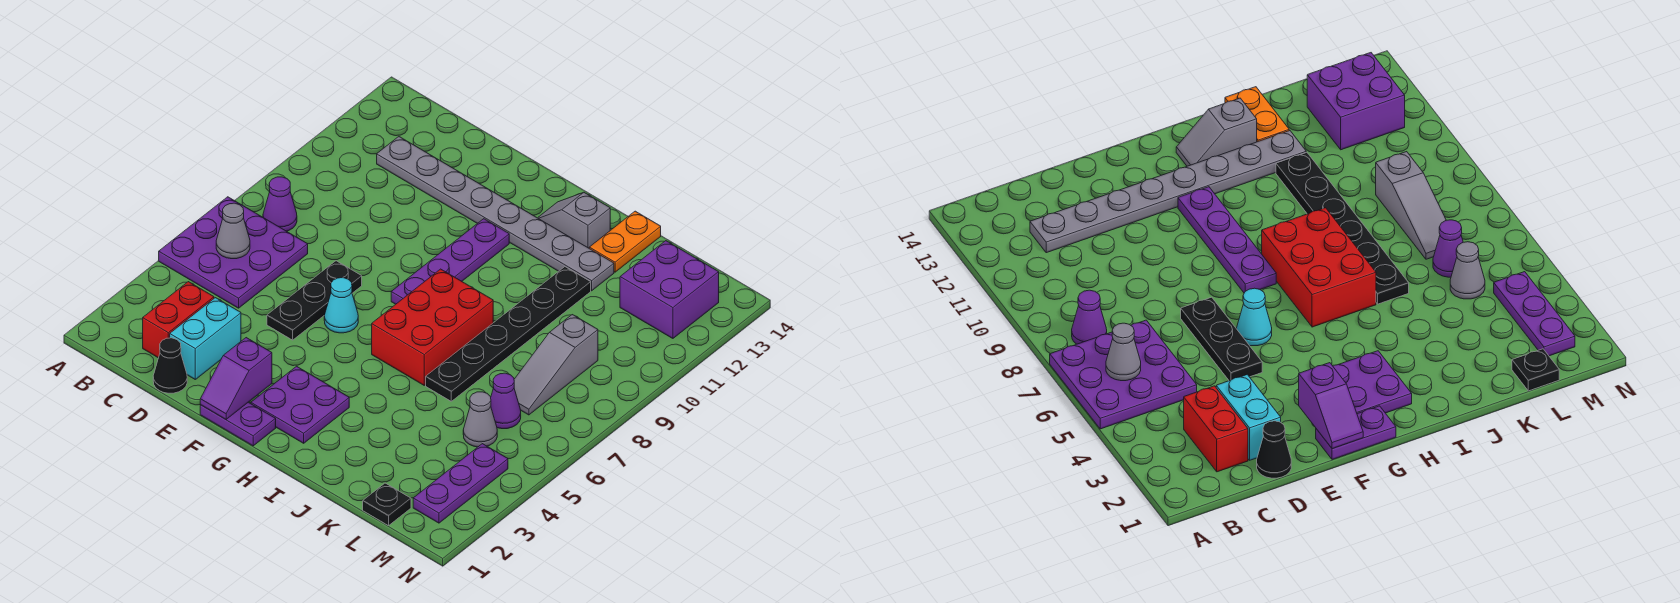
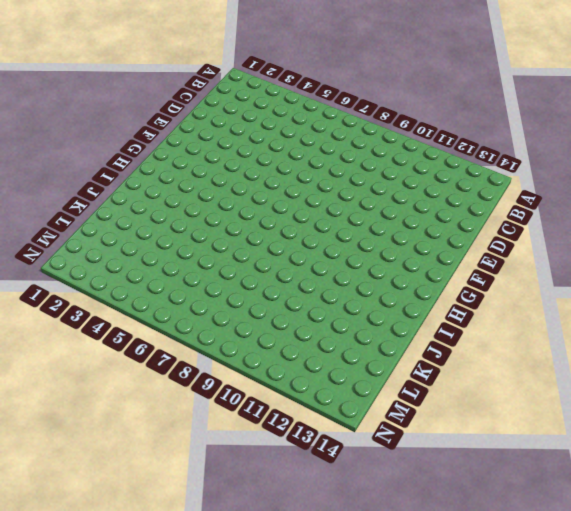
none -> purple plate A5:C7 level 1
none -> purple cone B8 level 1
none -> red brick C2:C3 level 1

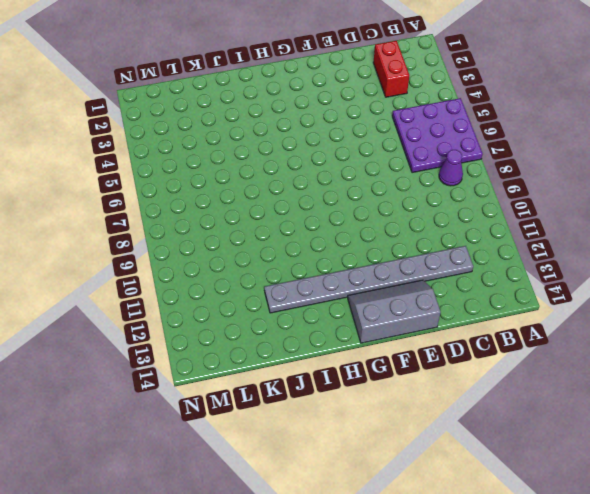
grey slope E13:G14 level 1 top 14 -> none
none -> black cone D1 level 1
none -> cyan brick D2:D3 level 1
none -> black plate E5:E7 level 1

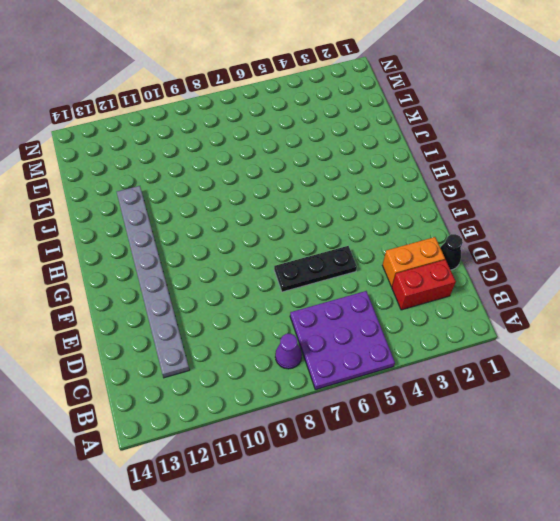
orange brick D2:D3 level 1 -> cyan brick D2:D3 level 1
none -> purple plate F1:G1 level 1
none -> cyan cone F6 level 1
none -> purple plate G2:H3 level 1

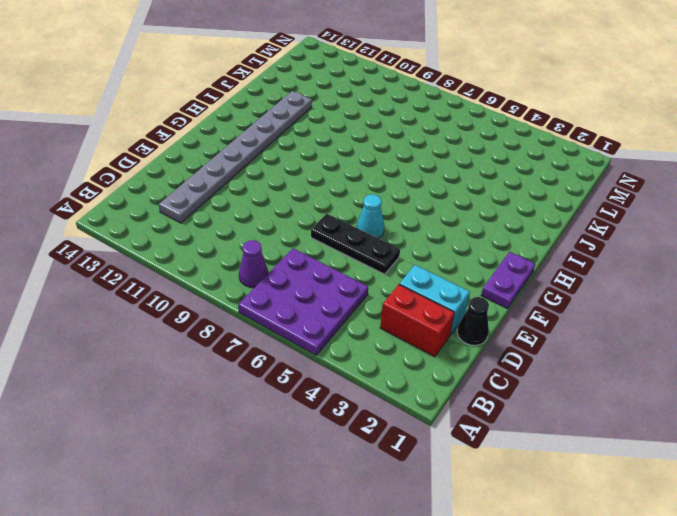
none -> purple plate G2:H3 level 1
none -> purple plate G8:G11 level 1
none -> red brick H6:I8 level 1

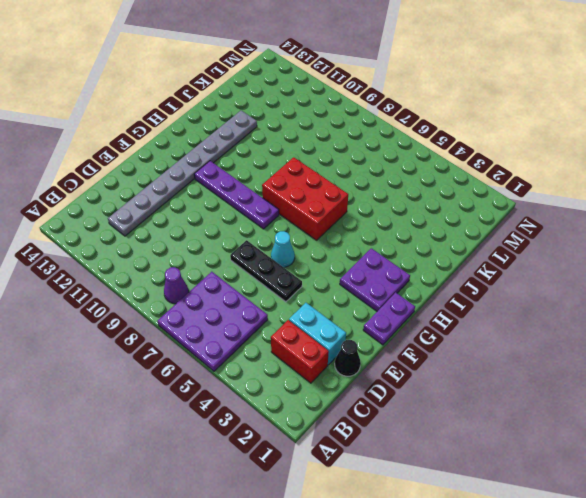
none -> grey slope H13:I13 level 1 top I
none -> black plate J6:J11 level 1
none -> orange plate J13:J14 level 1

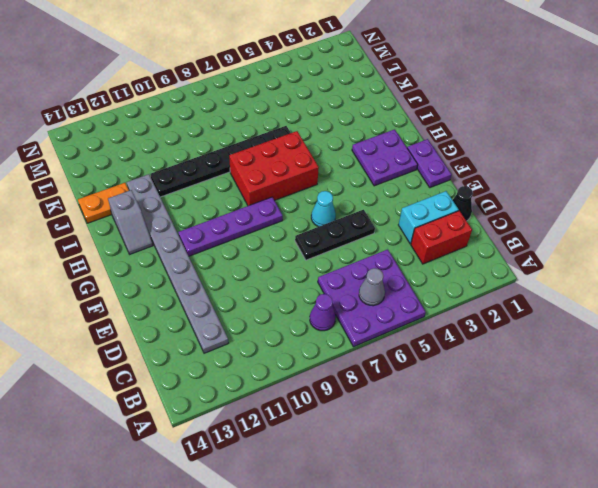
none -> black plate L1 level 1
none -> grey cone L5 level 1
none -> purple cone L6 level 1

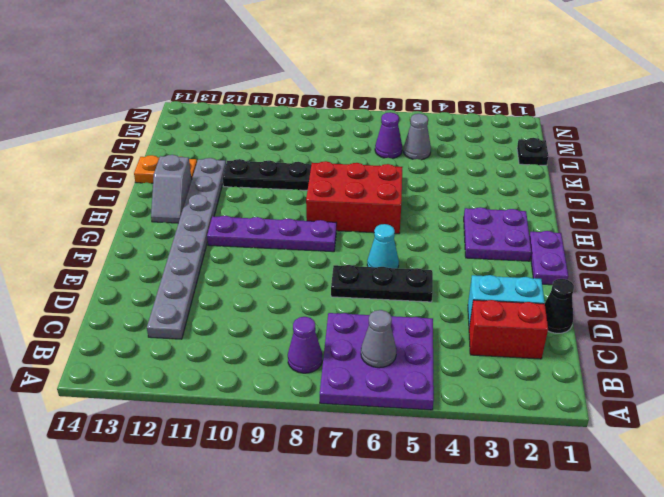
none -> grey slope L7:L9 level 1 top 9
none -> purple brick L12:M13 level 1
none -> purple plate M2:M4 level 1

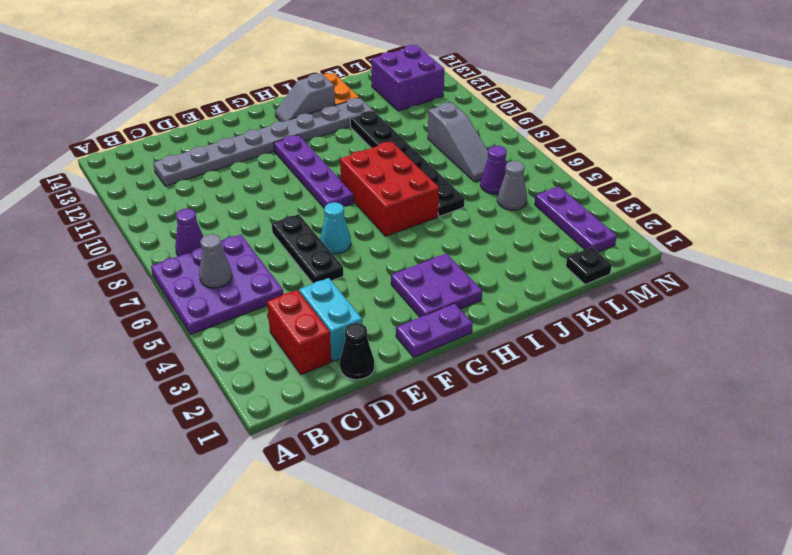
none -> purple slope F1:F2 level 2 top 2

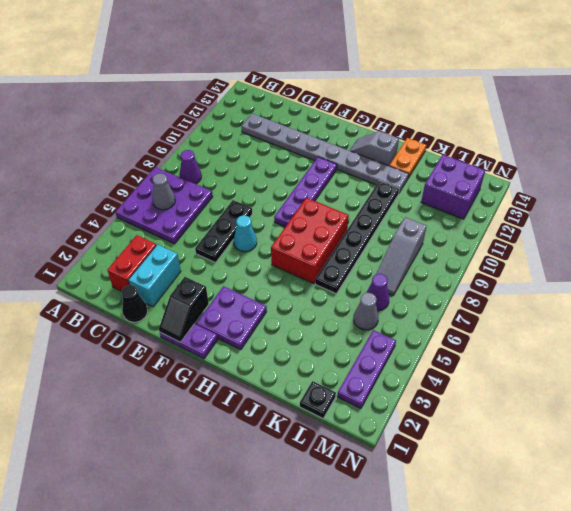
black slope F1:F2 level 2 top 2 -> purple slope F1:F2 level 2 top 2

